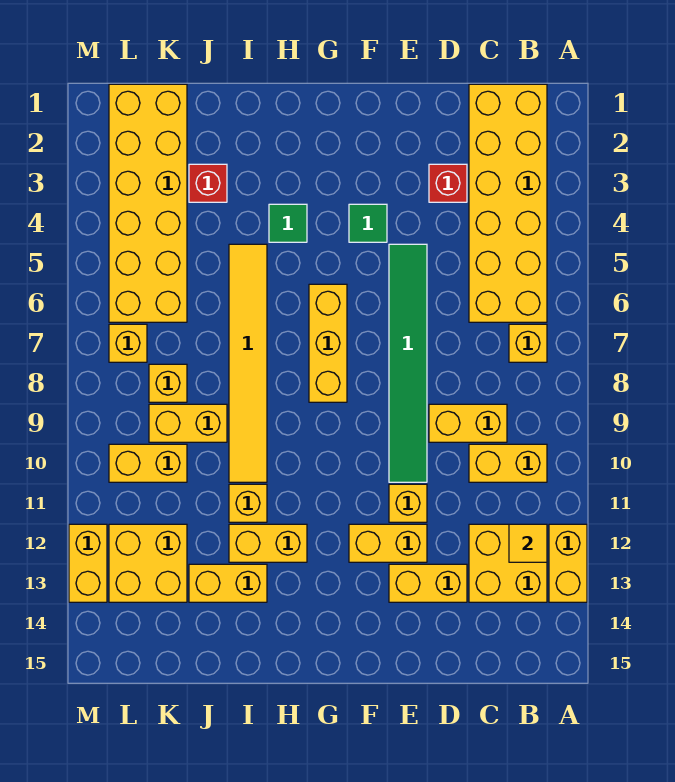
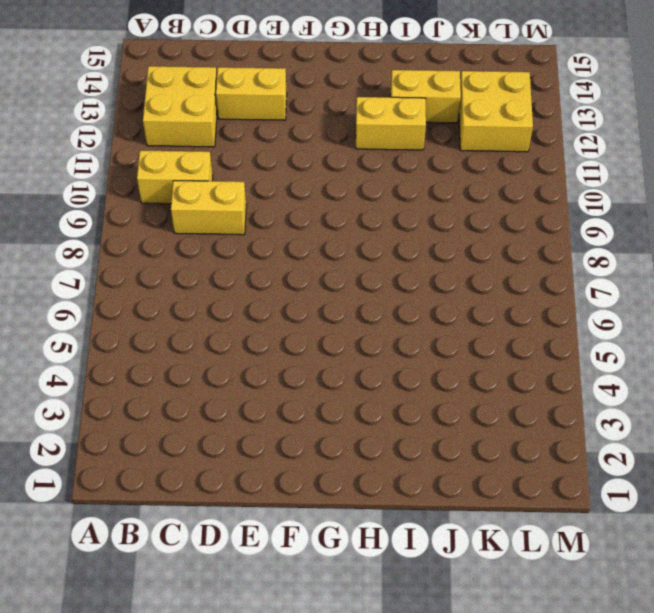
none -> yellow brick A12:A13 level 1
none -> yellow brick B1:C6 level 1
none -> yellow brick B7 level 1

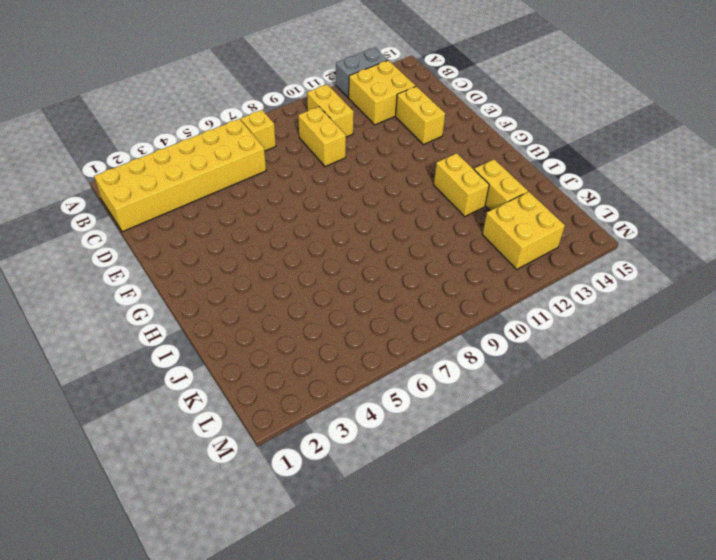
grey brick A12:A13 level 1 -> yellow brick A12:A13 level 1
none -> red brick D3 level 1
none -> green tile E5:E10 level 1
none -> yellow brick E11 level 1

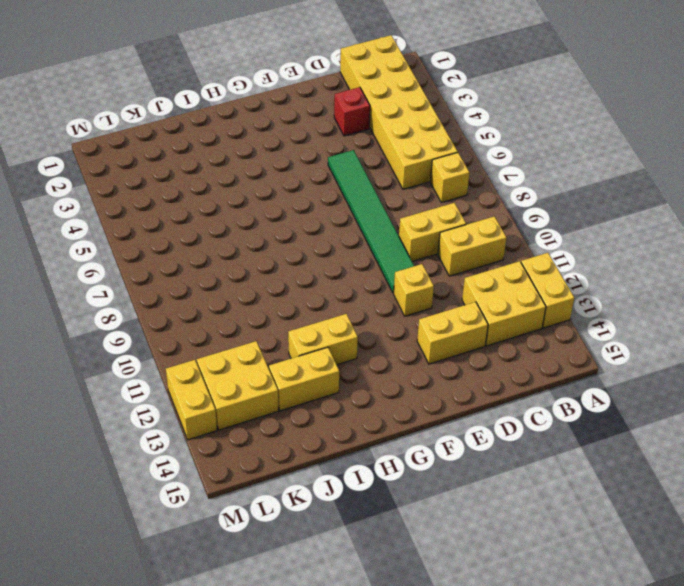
none -> yellow brick E12:F12 level 1
none -> green tile F4 level 1
none -> yellow brick G6:G8 level 1

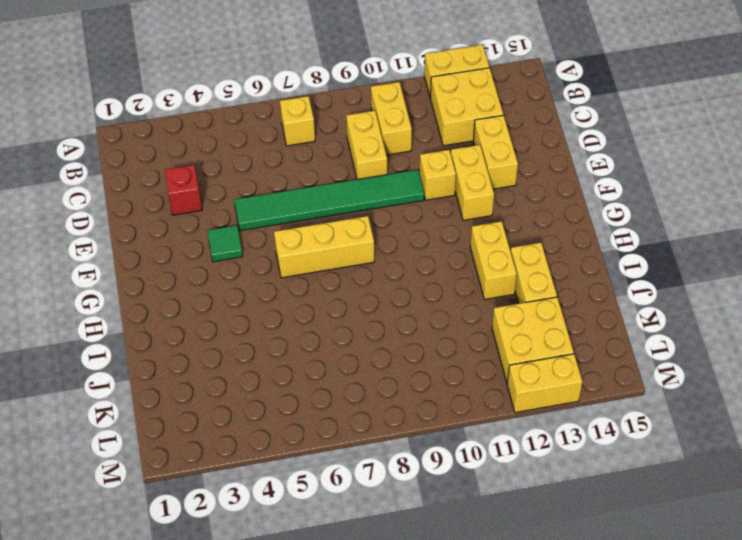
none -> yellow brick B1:C6 level 1
none -> green tile H4 level 1
none -> yellow tile I5:I10 level 1

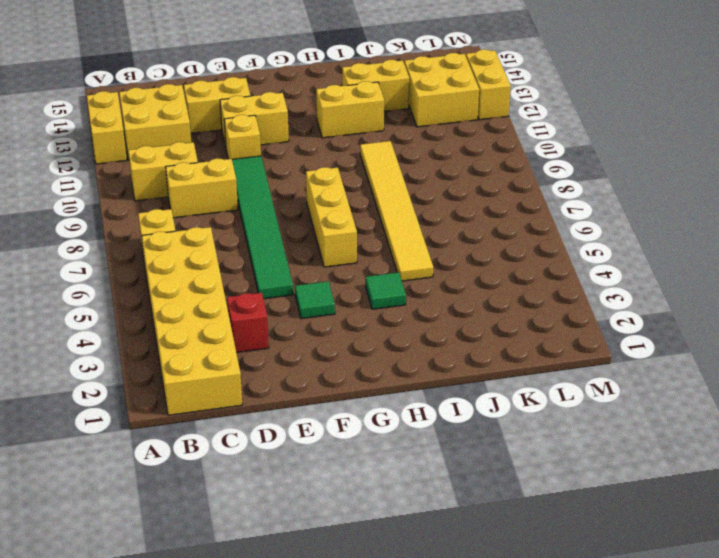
none -> yellow brick I11 level 1
none -> red brick J3 level 1
none -> yellow brick J9:K9 level 1

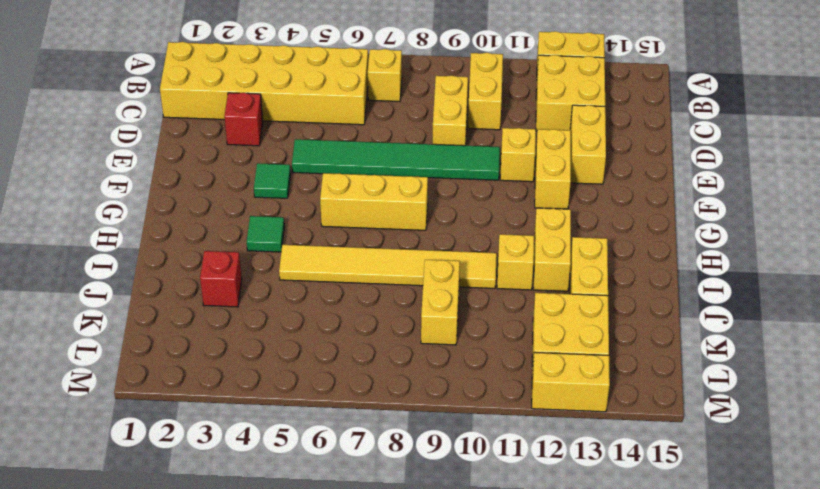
none -> yellow brick K1:L6 level 1
none -> yellow brick K8 level 1
none -> yellow brick K10:L10 level 1

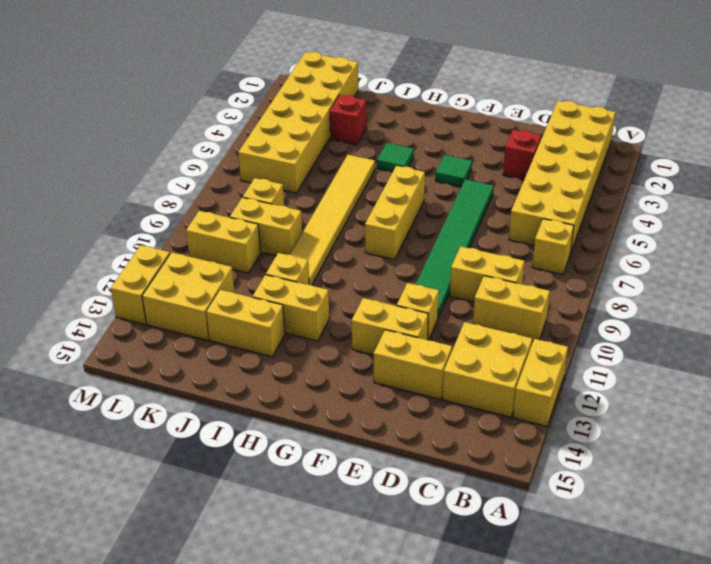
none -> yellow brick L7 level 1
none -> yellow tile B12 level 2

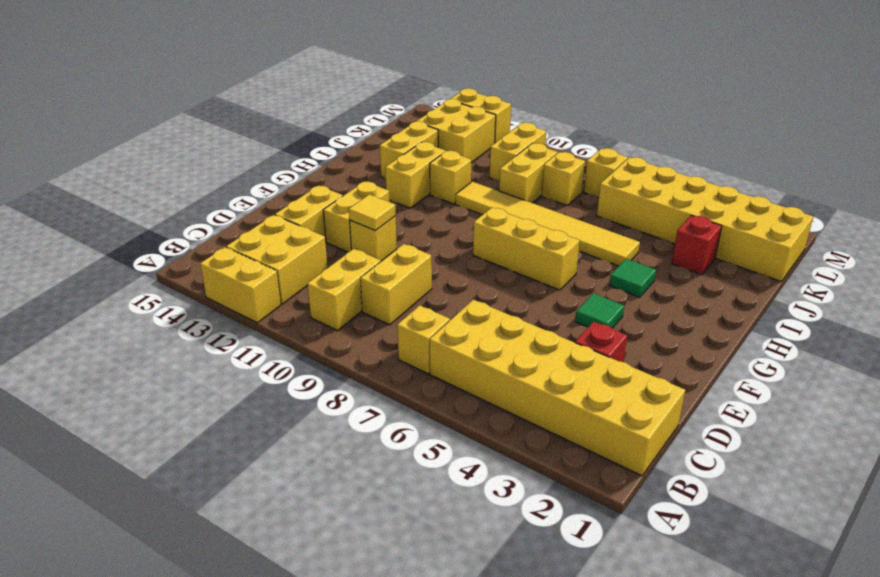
yellow tile E11 level 2 -> yellow tile B12 level 2
none -> green tile E5:E10 level 1

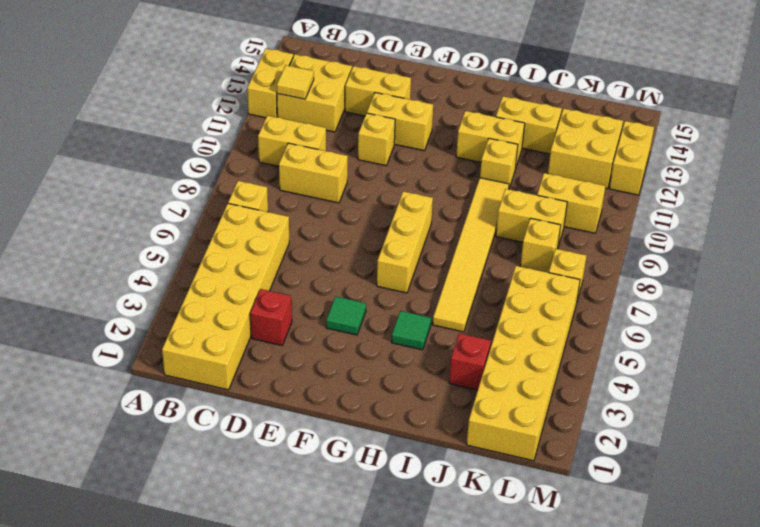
none -> green tile E5:E10 level 1

